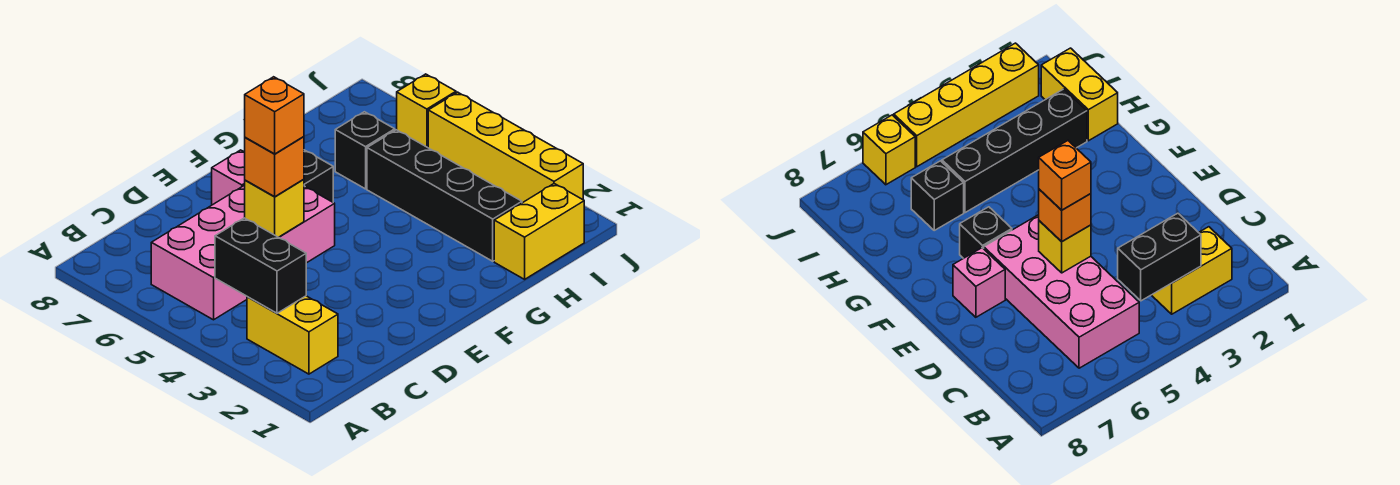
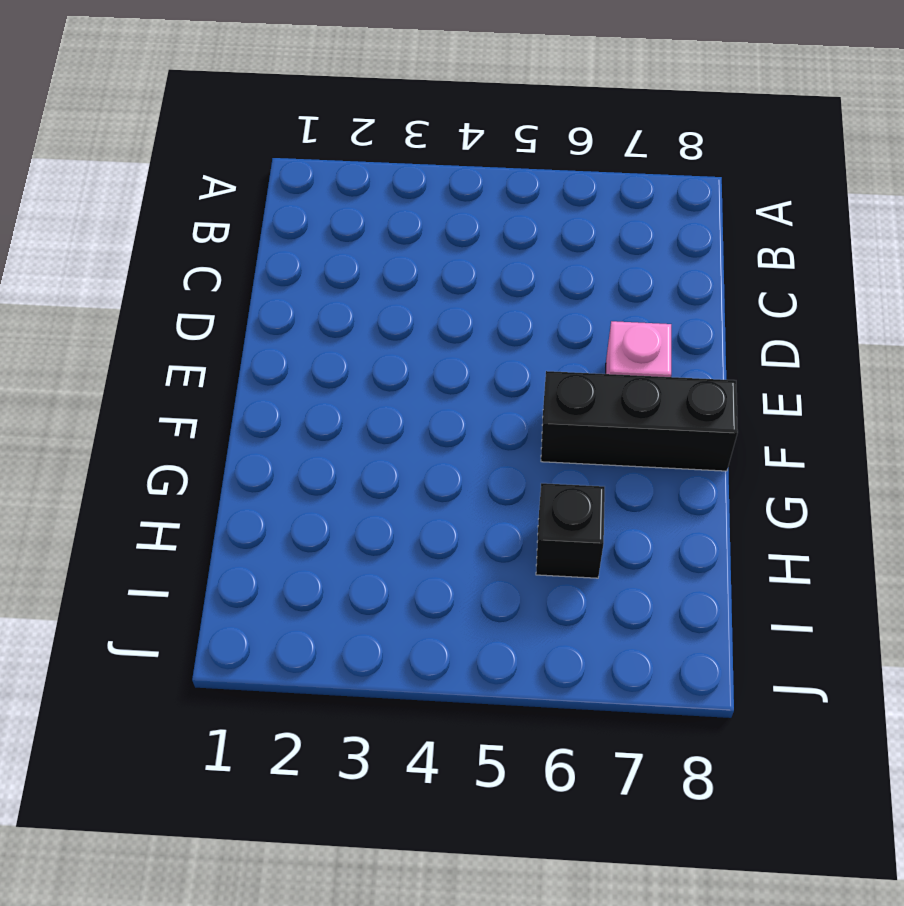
black brick F6:F8 level 1 -> black brick F6 level 1
none -> yellow brick B2:B3 level 1
none -> pink brick B5:E6 level 1
none -> yellow brick H1:I1 level 1

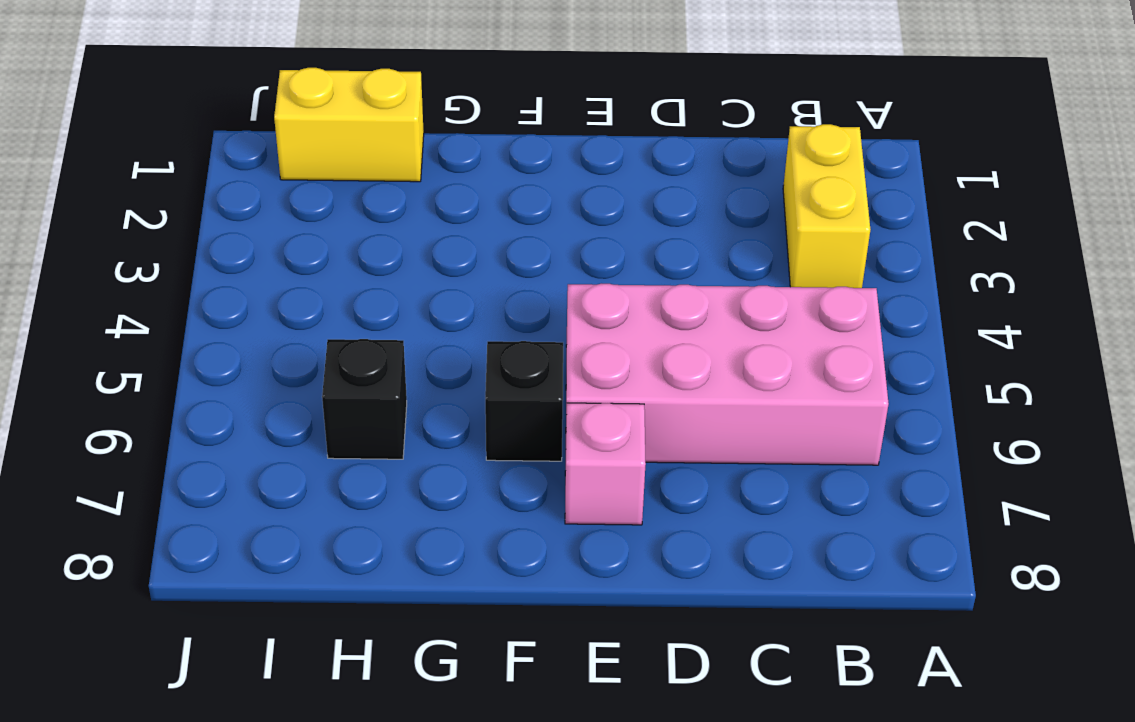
none -> black brick H2:H5 level 1
none -> yellow brick J2:J5 level 1
none -> yellow brick J6 level 1

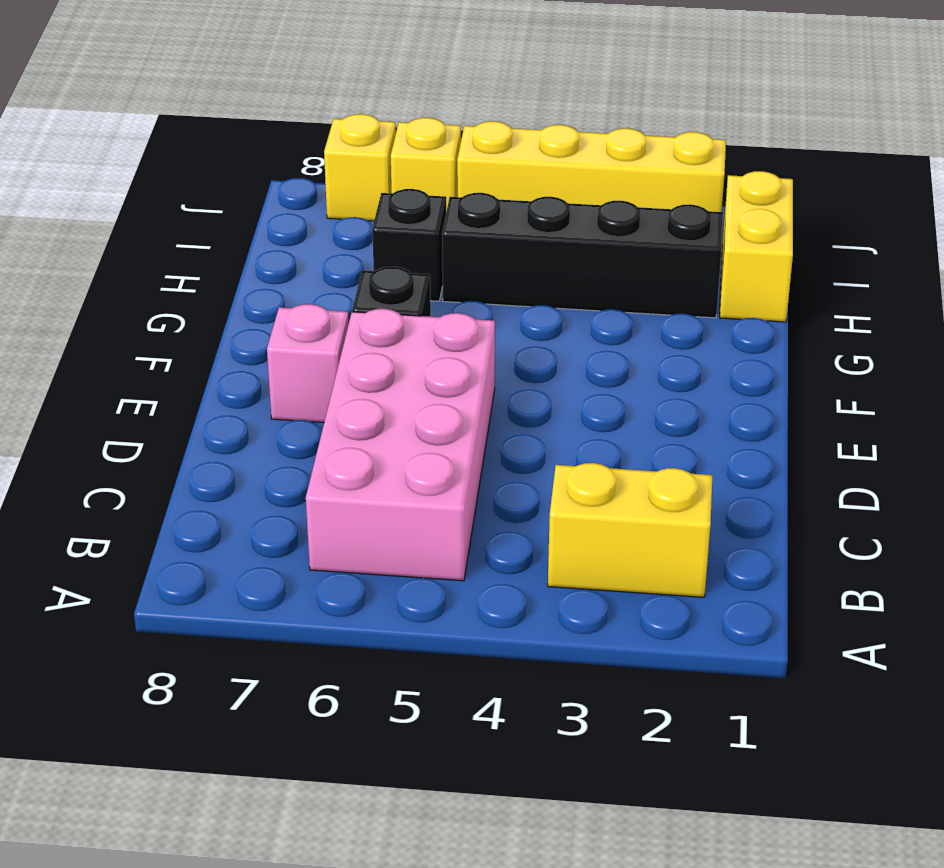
yellow brick J7 level 1 -> yellow brick D5 level 2
none -> black brick B3:B4 level 2
none -> orange brick D5 level 3
none -> orange brick D5 level 4

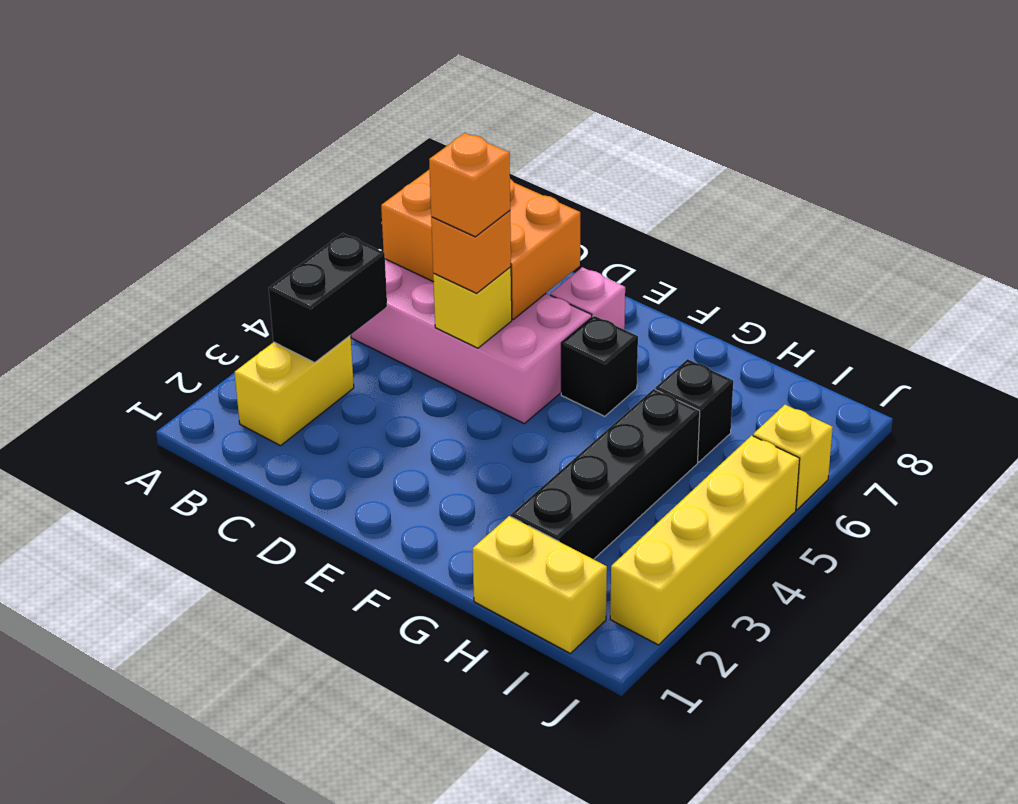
orange brick B6:D7 level 2 -> none

